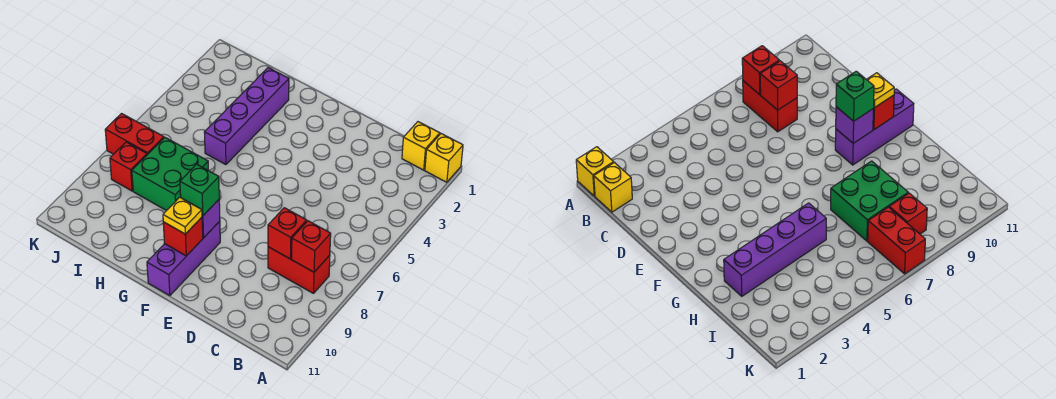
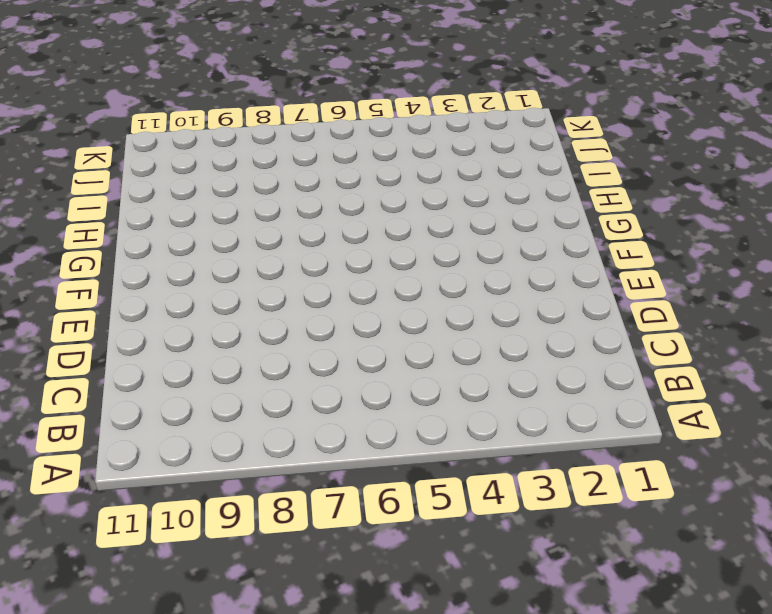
none -> yellow brick A1 level 1
none -> yellow brick B1 level 1
none -> red brick B8:C8 level 1

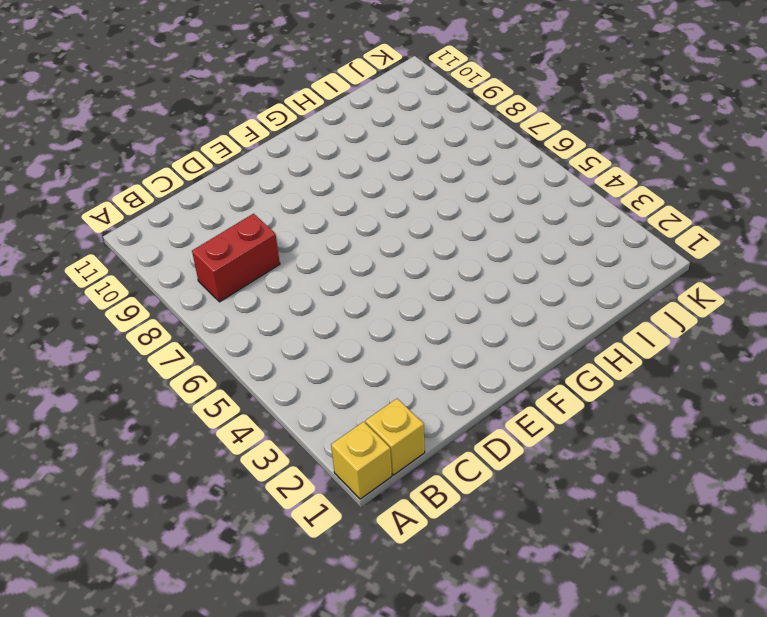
none -> purple brick F9:F11 level 1
none -> purple brick H2:H5 level 1
none -> green brick H7:I8 level 1

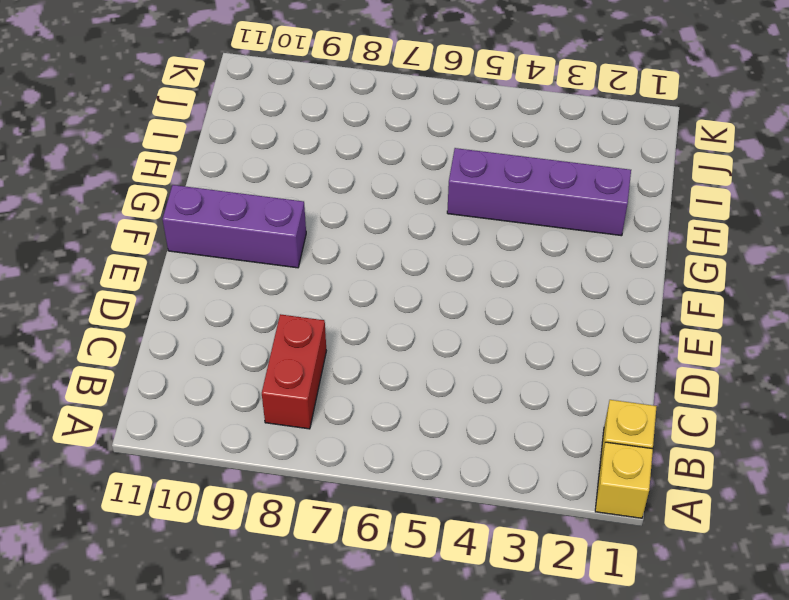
none -> green brick H7:I8 level 1
none -> red brick J7:K7 level 1
none -> red brick J8 level 1

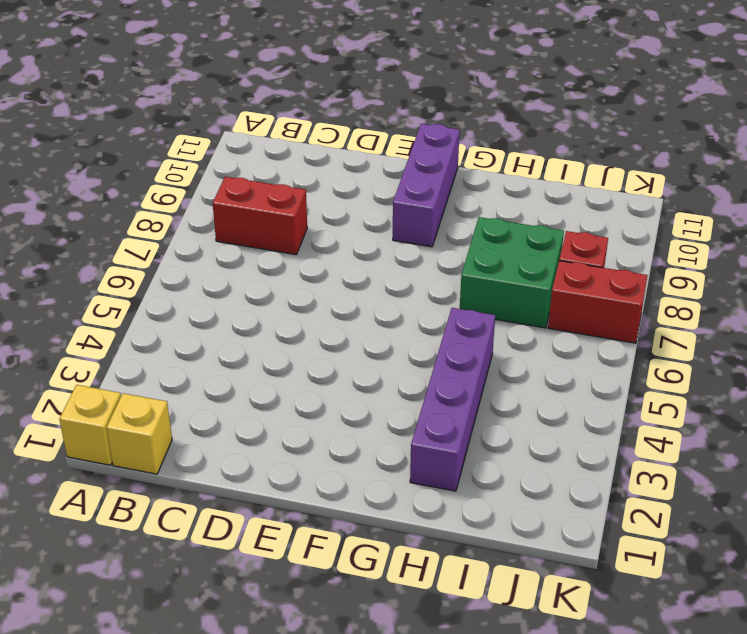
none -> red brick B8 level 2
none -> red brick C8 level 2
none -> purple brick F9 level 2

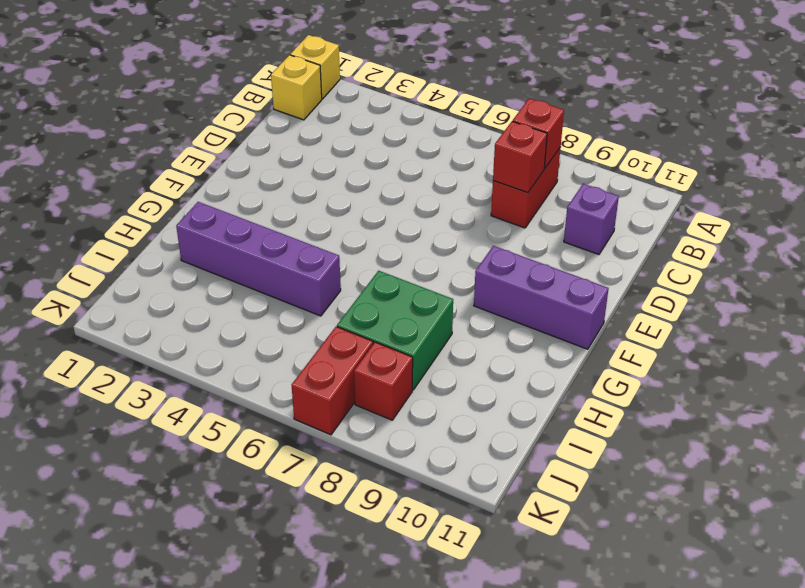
purple brick C10 level 1 -> purple brick F9 level 2
none -> red brick F10 level 2
none -> green brick F9 level 3
none -> yellow plate F10 level 3

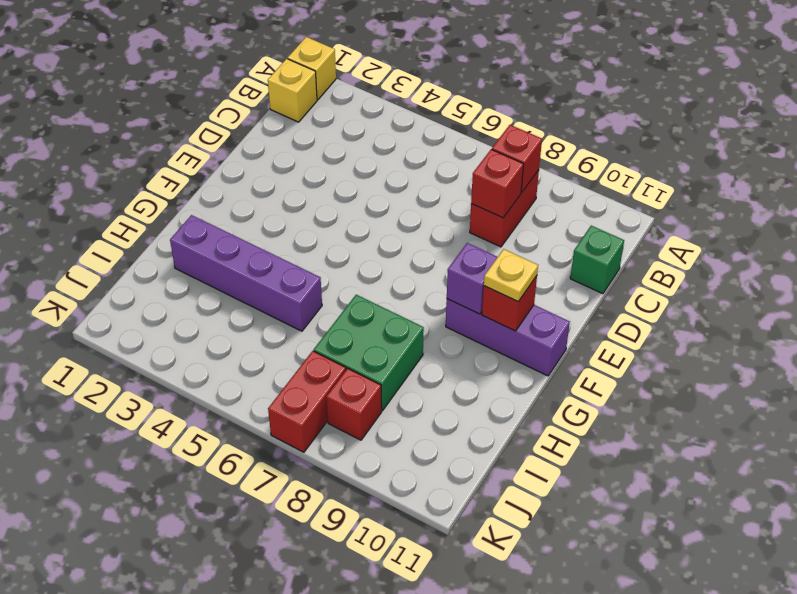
green brick C11 level 1 -> green brick F9 level 3

